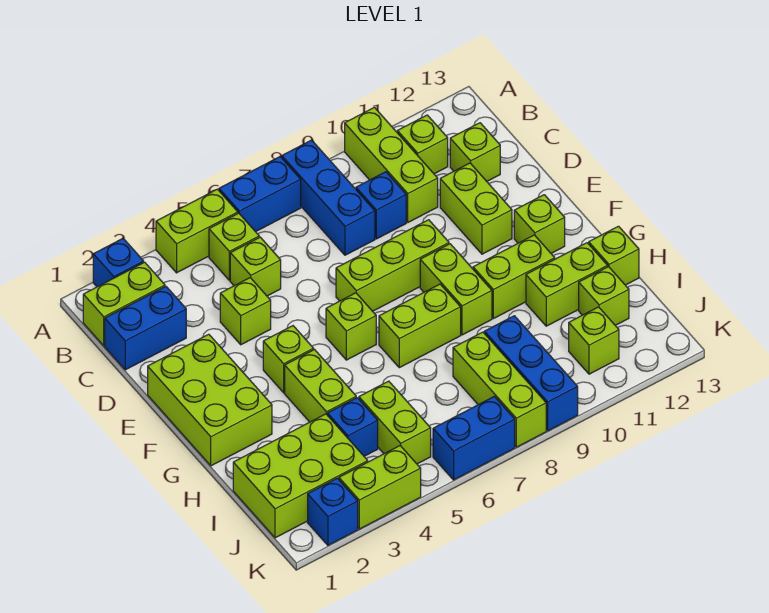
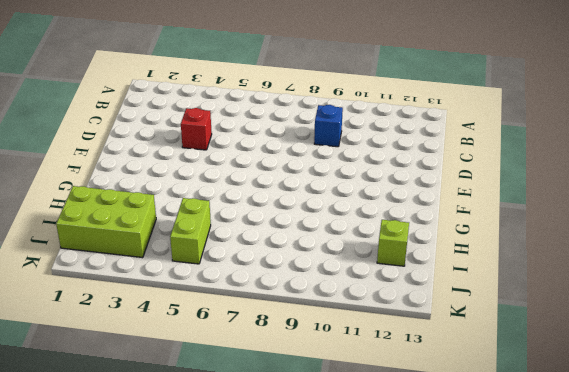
red brick D4 level 1 -> lime brick D4 level 1
none -> blue brick A2 level 1
none -> lime brick A4:A5 level 1
none -> blue brick A6:A7 level 1
none -> blue brick A8:C8 level 1

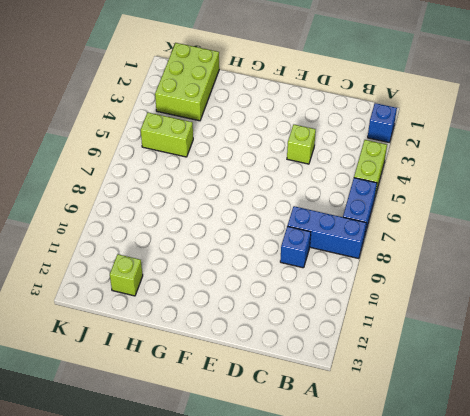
none -> lime brick A10:C10 level 1
none -> lime brick B1:B2 level 1
none -> lime brick B5 level 1
none -> lime brick B11 level 1

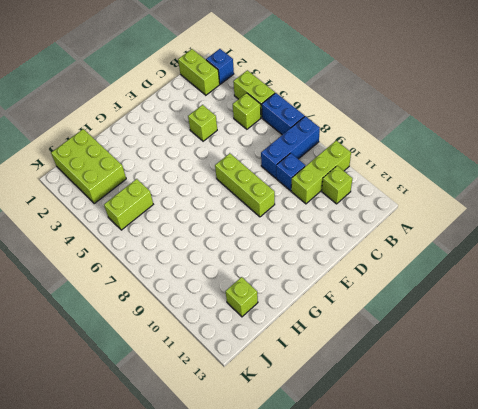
none -> blue brick C1:C2 level 1
none -> lime brick C5 level 1
none -> lime brick C12 level 1
none -> lime brick D11:E11 level 1

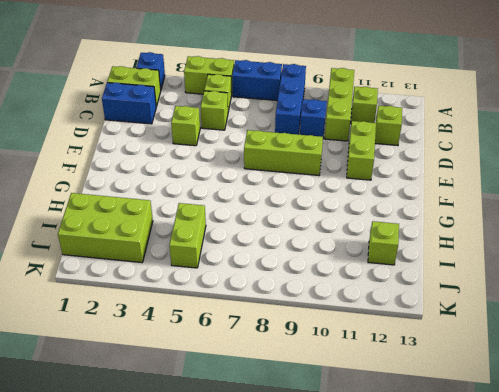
none -> lime brick E1:G2 level 1
none -> lime brick F4 level 1
none -> lime brick F6 level 1
none -> lime brick F9:G9 level 1

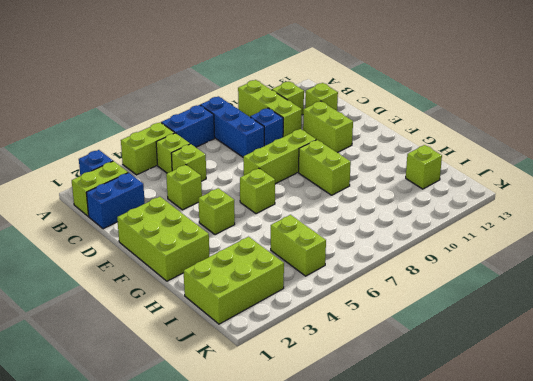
none -> lime brick F12 level 1
none -> lime brick G4:H4 level 1
none -> lime brick G7:G8 level 1
none -> lime brick G10:G11 level 1

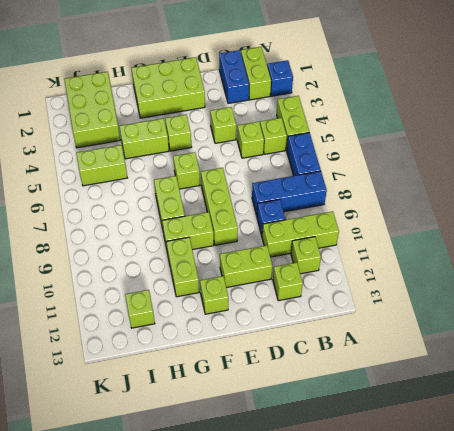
none -> lime brick H11:H12 level 1
none -> lime brick H13 level 1
none -> blue brick I4 level 1
none -> lime brick I8:K8 level 1

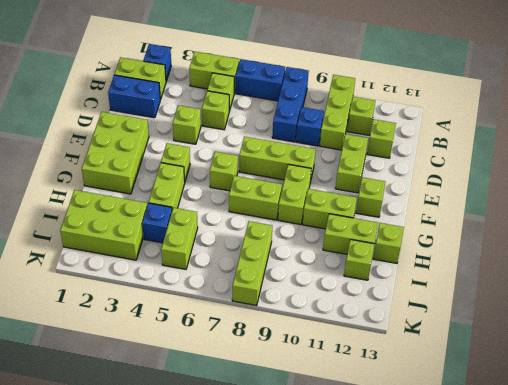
none -> blue brick I9:K9 level 1
none -> lime brick J11 level 1
none -> blue brick K2 level 1
none -> lime brick K3:K4 level 1

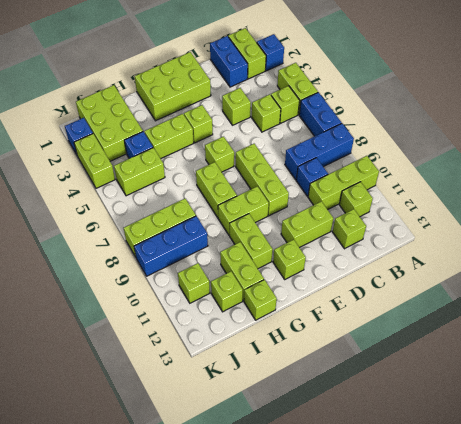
none -> blue brick K6:K7 level 1

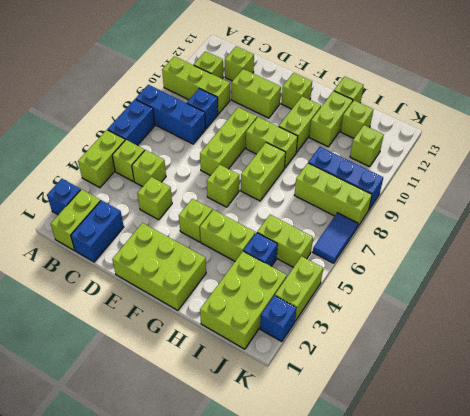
blue tile K6:K7 level 1 -> blue brick K6:K7 level 1

